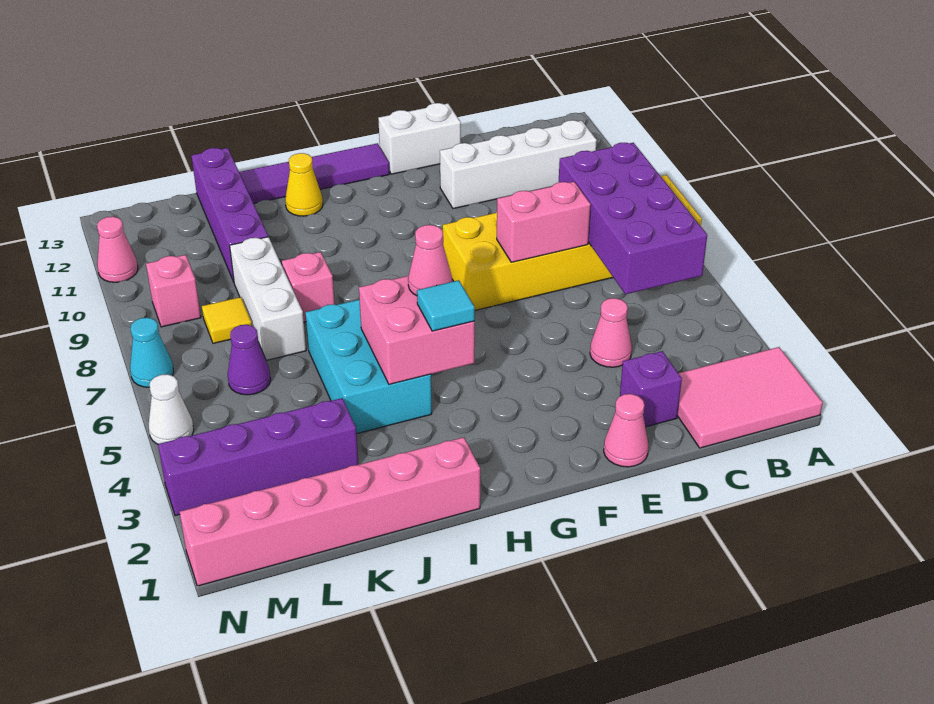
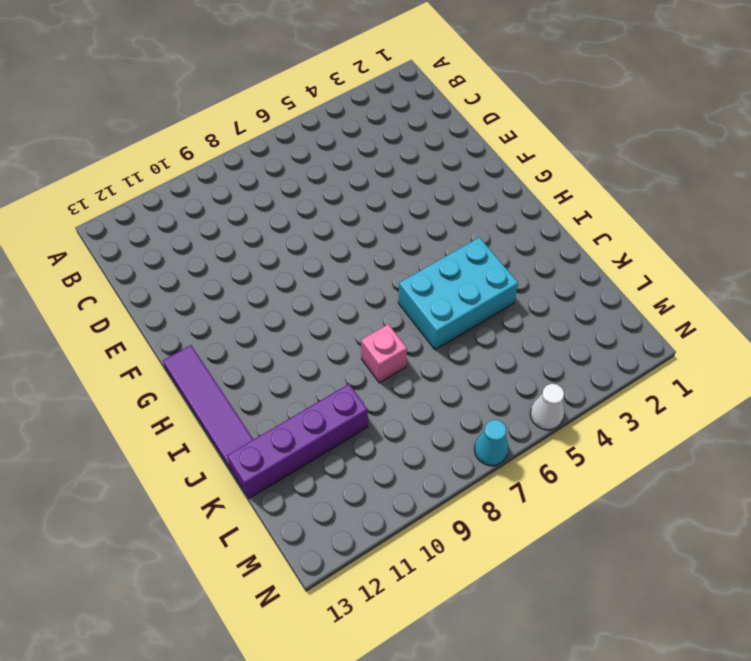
none -> pink tile A1:C2 level 1
none -> yellow brick A7:F8 level 1
none -> white brick B11:E11 level 1

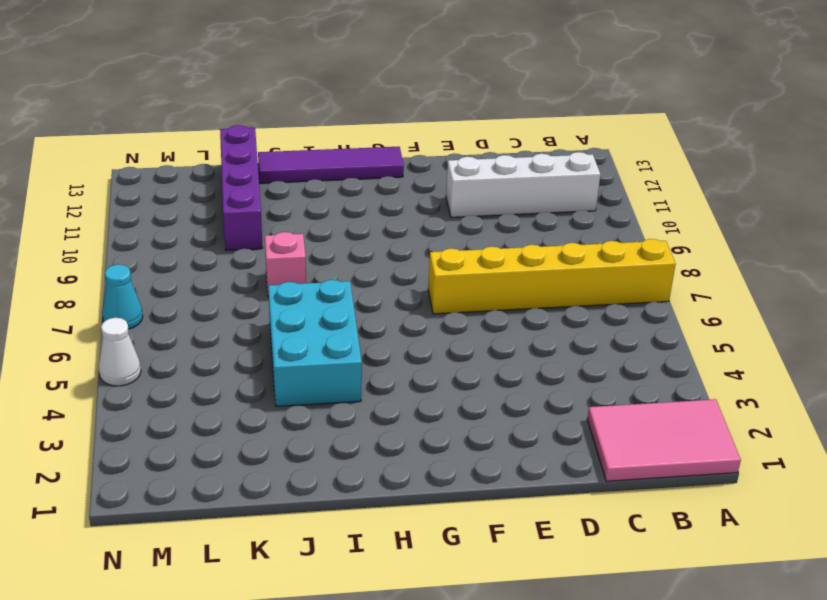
yellow brick A7:F7 level 1 -> yellow brick A7:F8 level 1
none -> purple brick D2 level 1
none -> pink cone D4 level 1
none -> pink cone E1 level 1

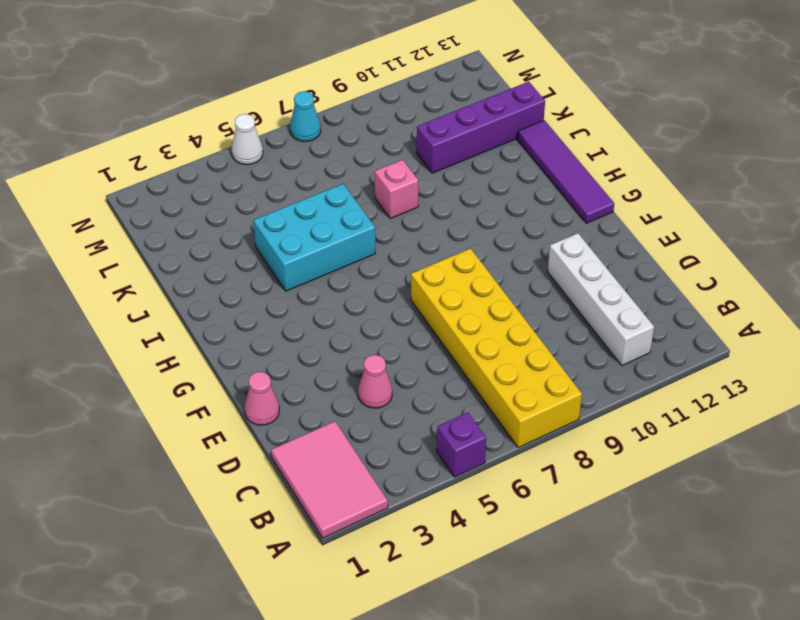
purple brick A5 level 1 -> purple brick D2 level 1
none -> white brick E13:F13 level 1
none -> pink brick I1:N1 level 1
none -> yellow cone I12 level 1

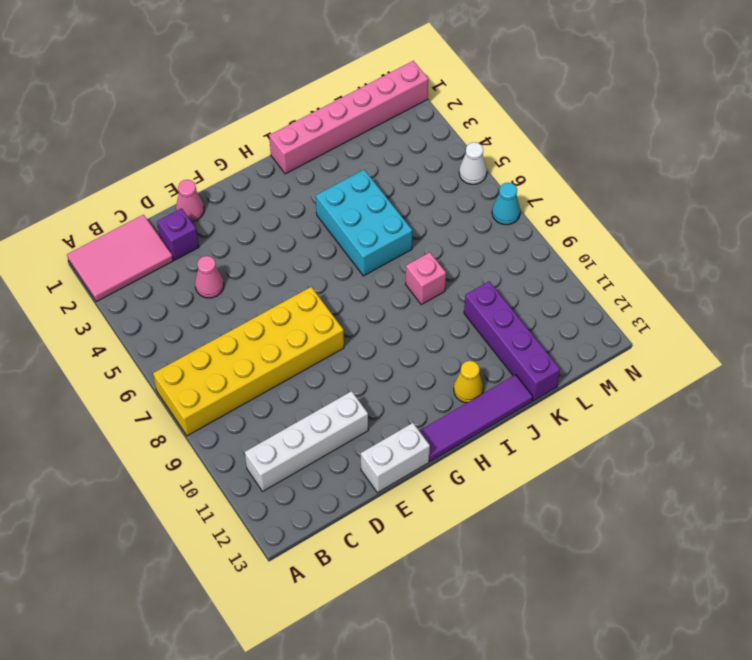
none -> purple brick K3:N3 level 1
none -> white brick K7:K9 level 1
none -> purple cone L6 level 1

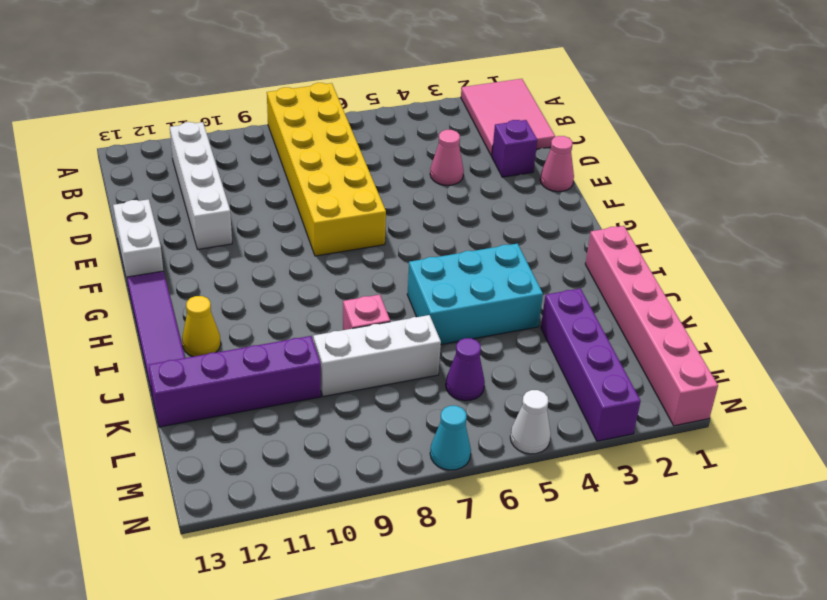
none -> yellow tile L8 level 1
none -> pink brick M9 level 1
none -> pink cone N11 level 1

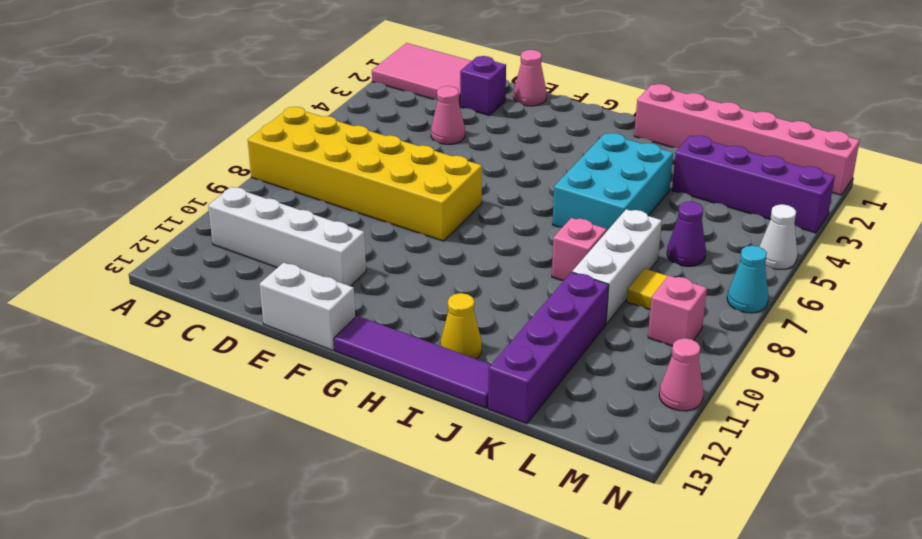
none -> purple brick B5:C8 level 2
none -> pink brick D7:E7 level 2
none -> pink brick H4:I5 level 2

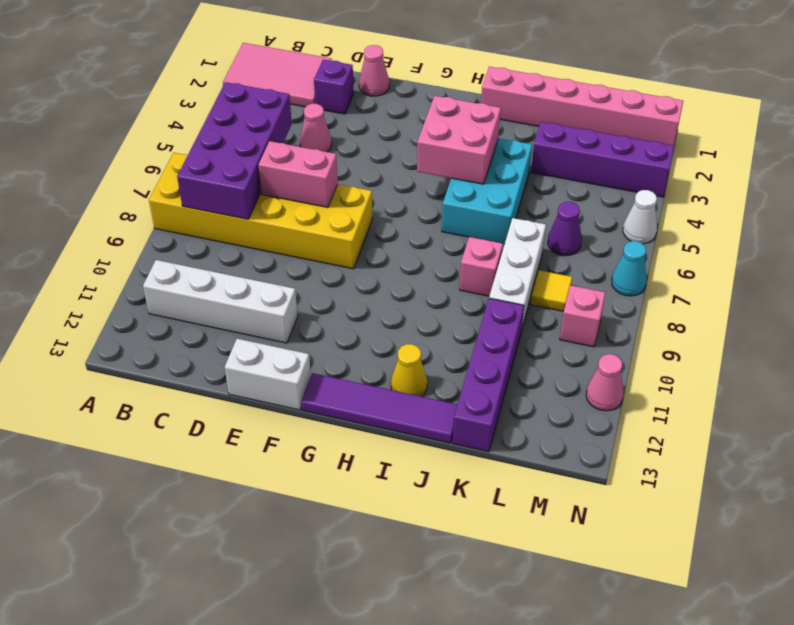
none -> cyan tile H4 level 3
none -> pink cone H5 level 3

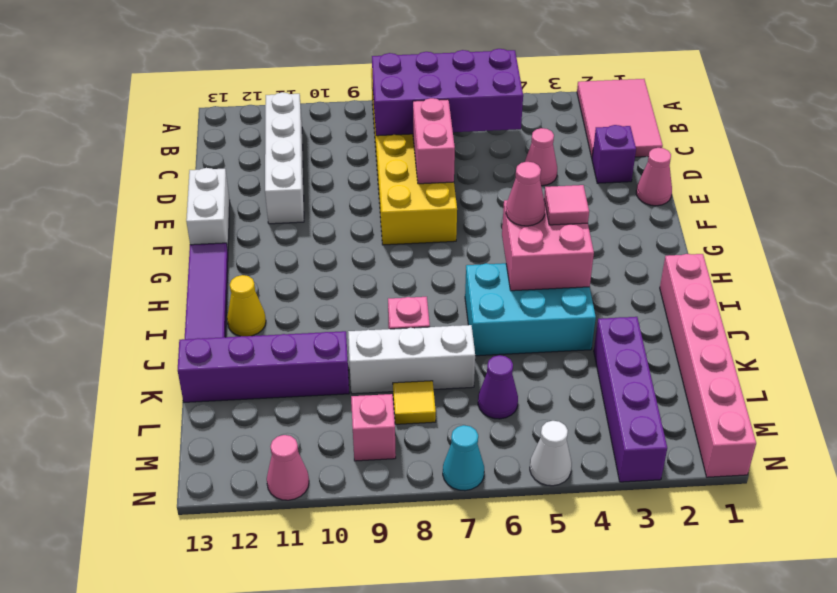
pink tile H4 level 3 -> cyan tile H4 level 3

